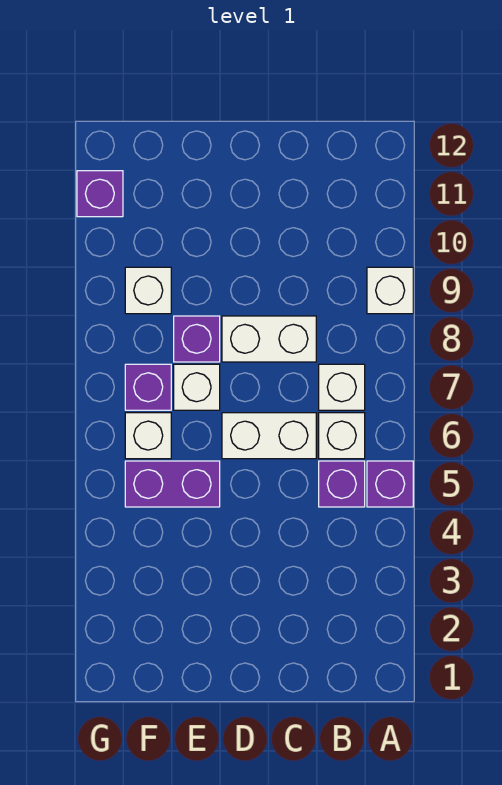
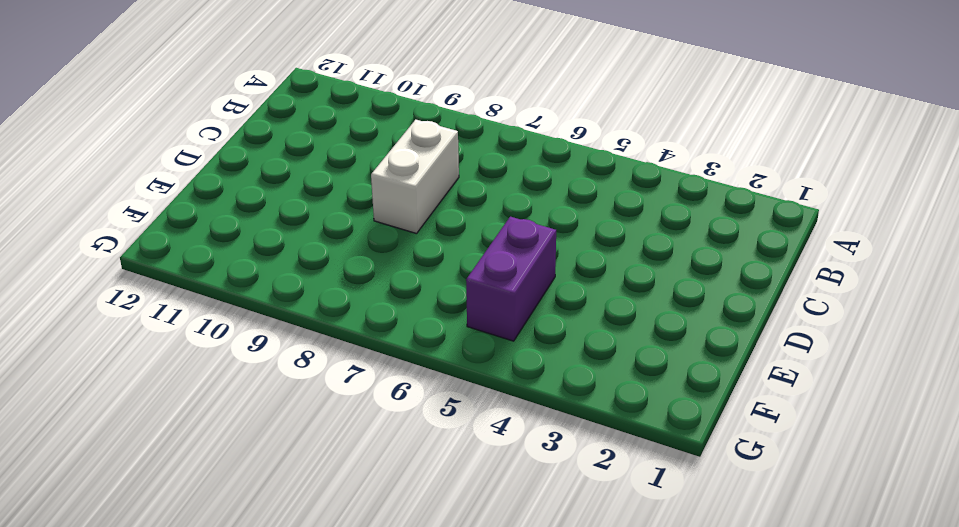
none -> purple brick A5 level 1
none -> white brick A9 level 1
none -> purple brick B5 level 1

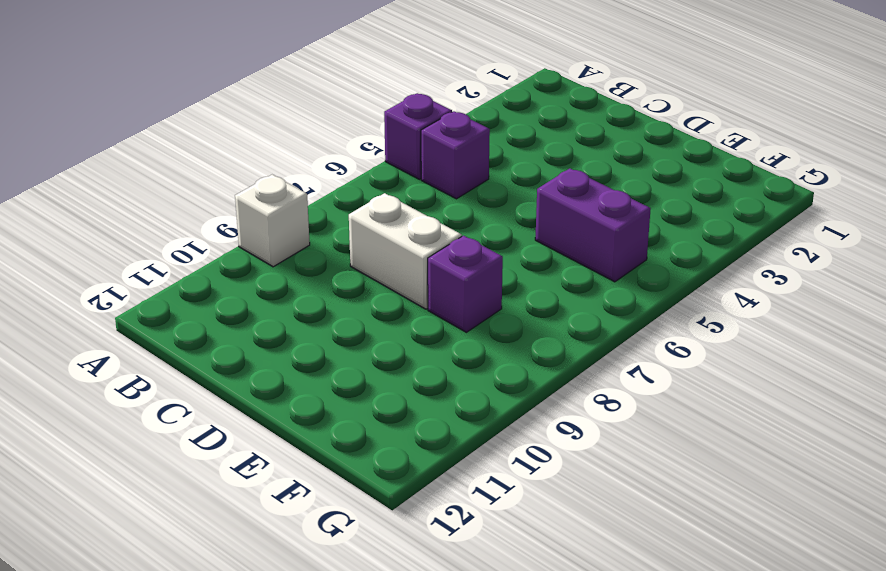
none -> white brick B6 level 1
none -> white brick B7 level 1
none -> white brick C6:D6 level 1

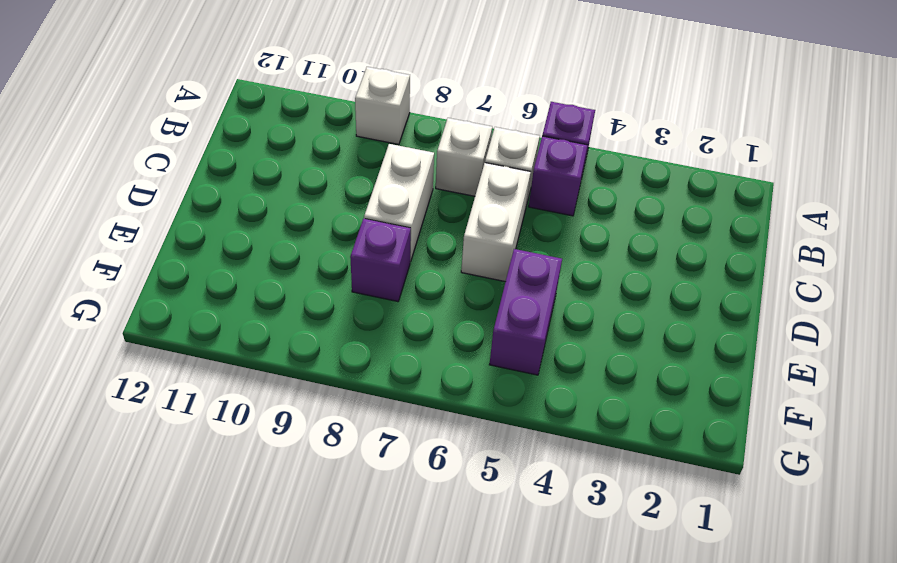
none -> white brick E7 level 1
none -> white brick F6 level 1
none -> purple brick F7 level 1

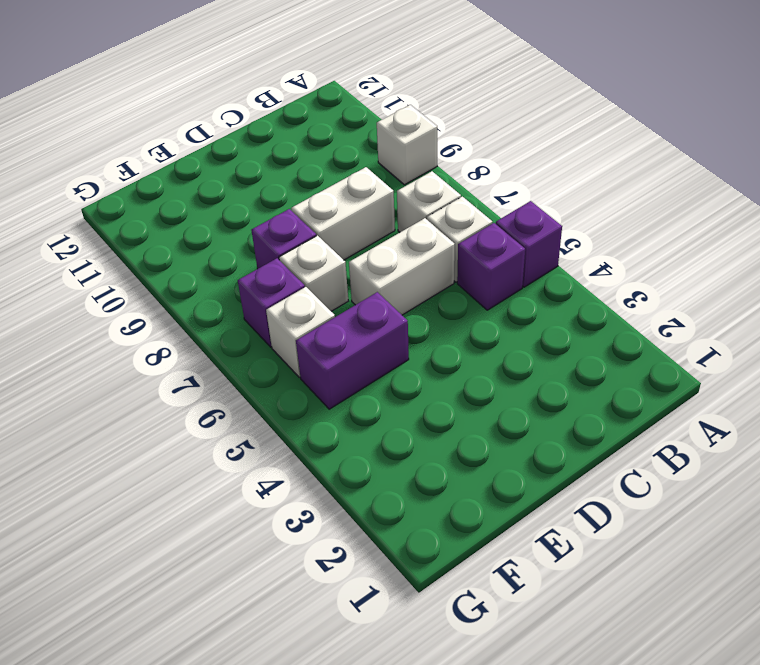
none -> white brick F9 level 1
none -> purple brick G11 level 1

